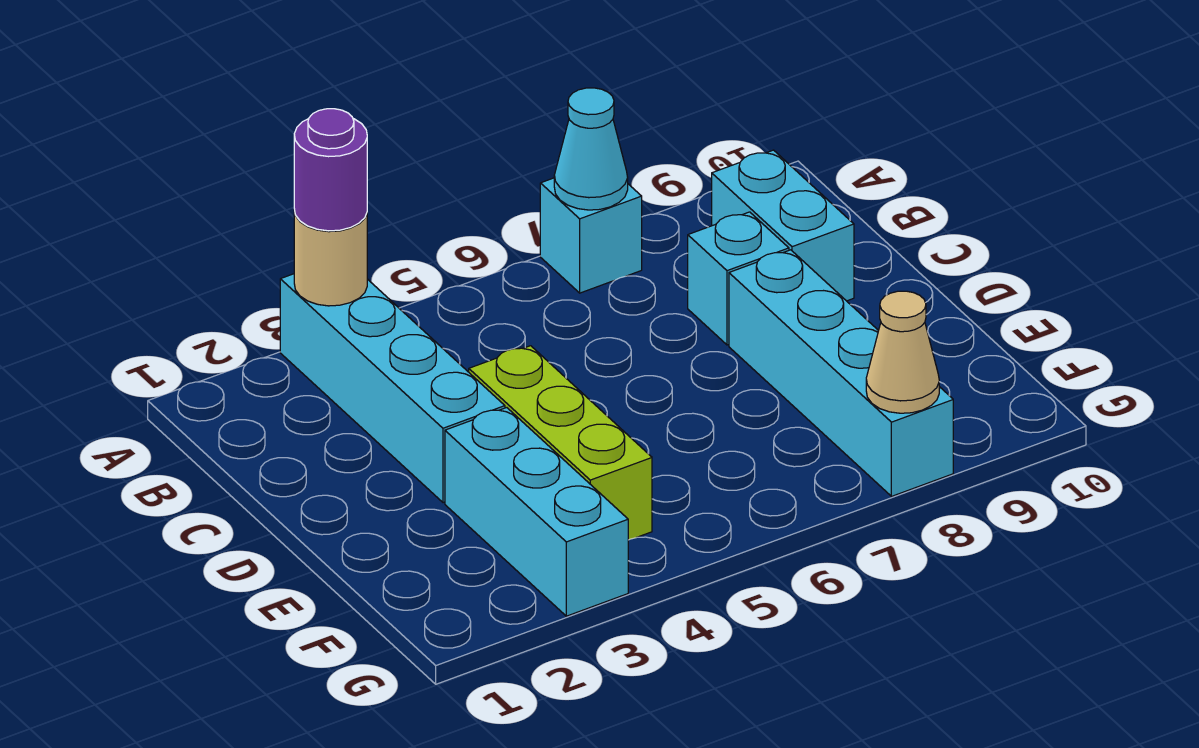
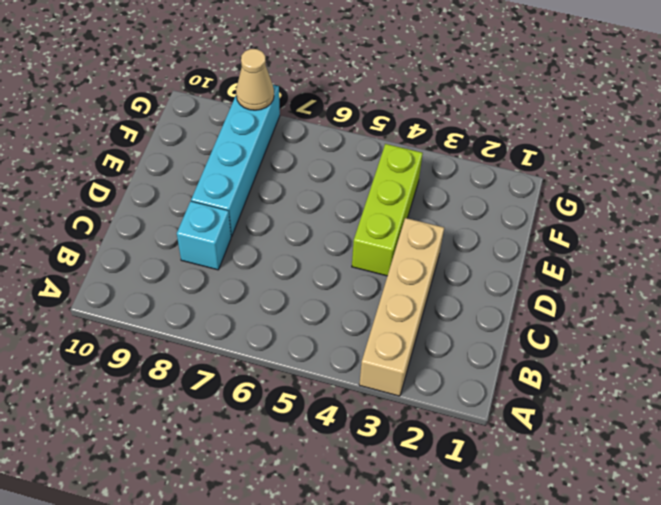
tan brick A3:D3 level 1 -> cyan brick A3:D3 level 1
none -> cyan brick A7 level 1
none -> cyan brick B9:C9 level 1

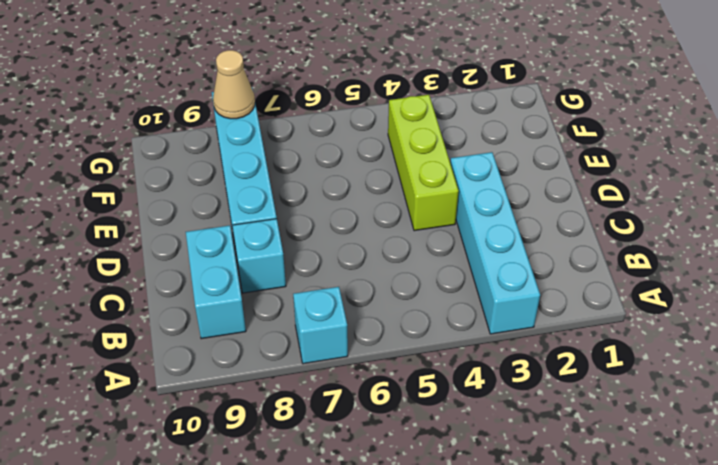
none -> cyan brick E3:G3 level 1
none -> tan round brick A3 level 2

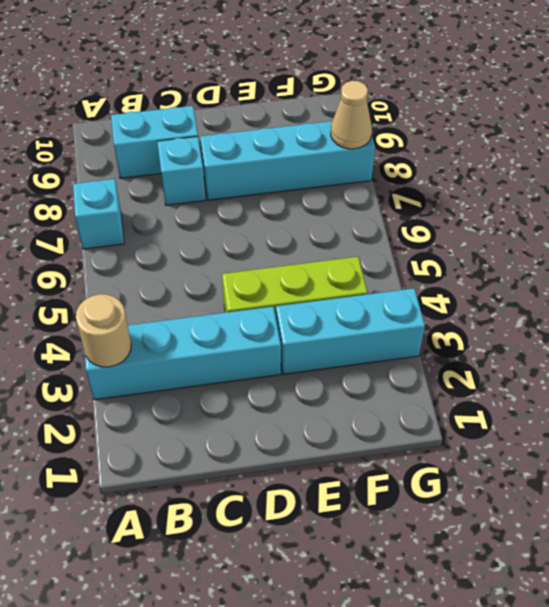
none -> cyan cone A7 level 2
none -> purple round brick A3 level 3

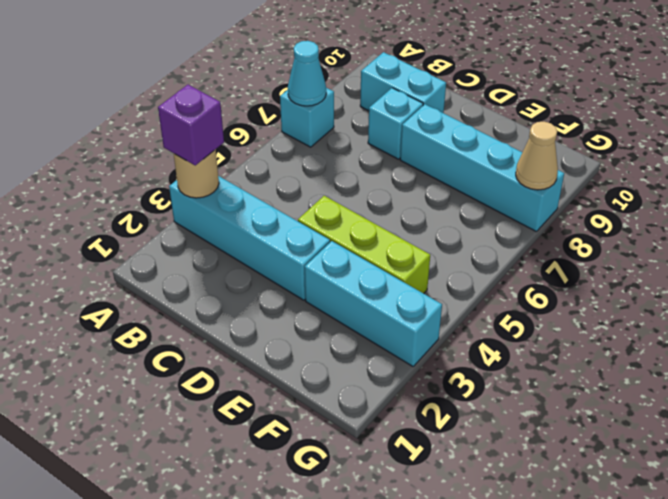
purple brick A3 level 3 -> purple round brick A3 level 3

